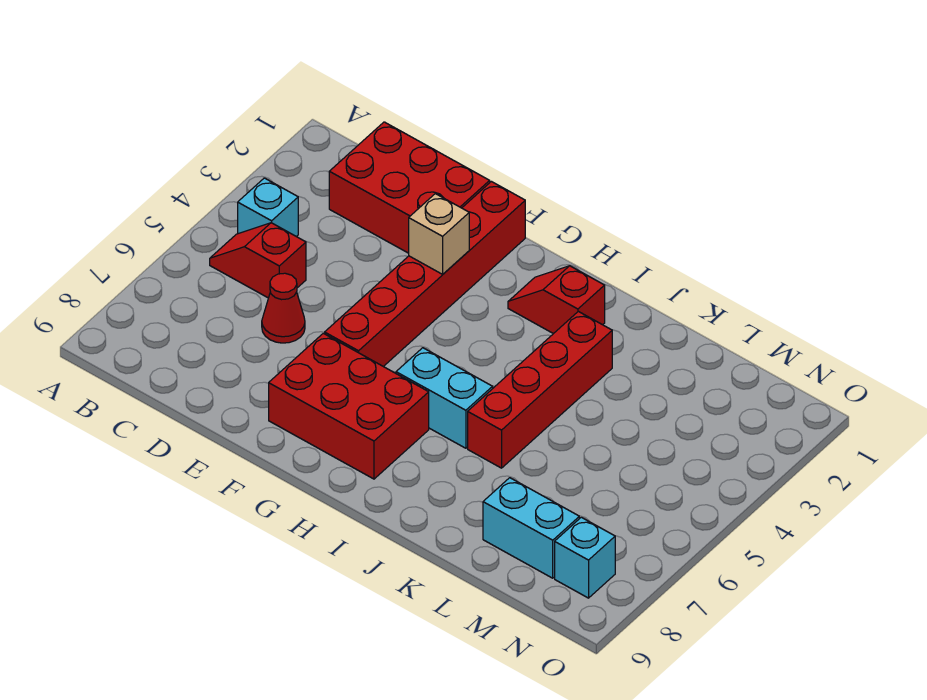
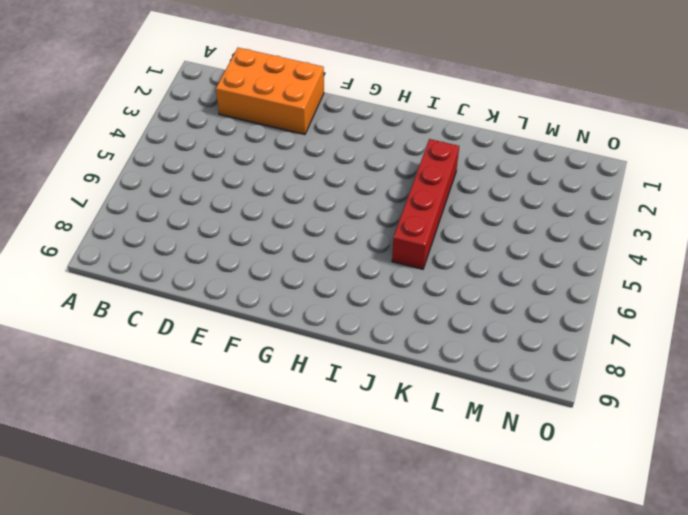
orange brick C1:E2 level 1 -> red brick C1:E2 level 1
none -> cyan brick B4 level 1
none -> red slope B5:C5 level 1 top C
none -> red cone D6 level 1

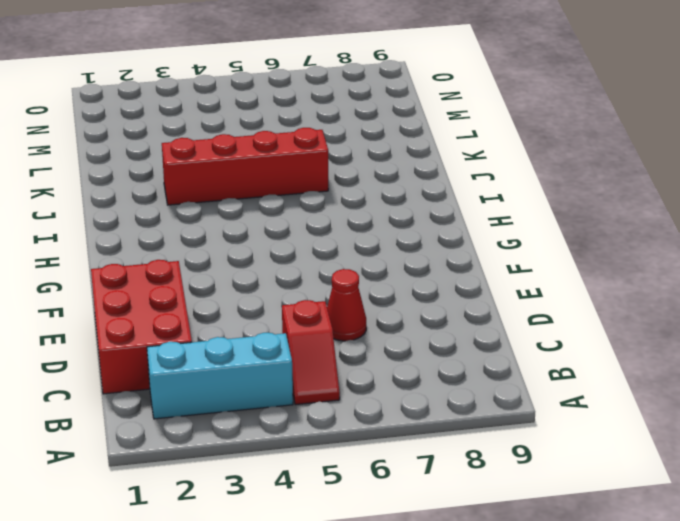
cyan brick B2:B4 level 1 -> cyan brick B4 level 1
none -> red brick F1:F6 level 1
none -> red brick F7:H8 level 1
none -> red slope H2:I2 level 1 top I

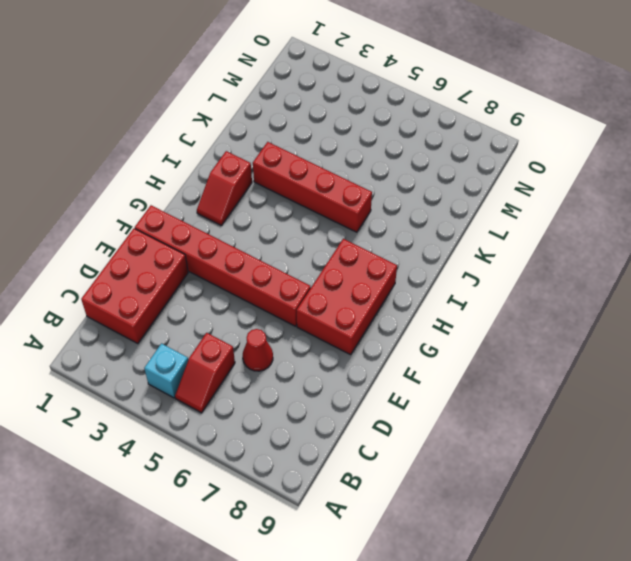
none -> cyan brick H6:I6 level 1
none -> cyan brick L8:M8 level 1
none -> cyan brick N8 level 1

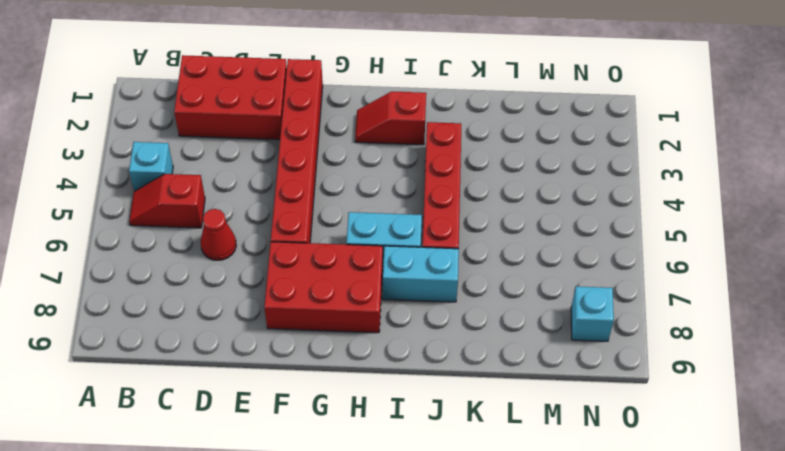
cyan brick I7:J7 level 1 -> cyan brick L8:M8 level 1
none -> tan brick F3 level 2

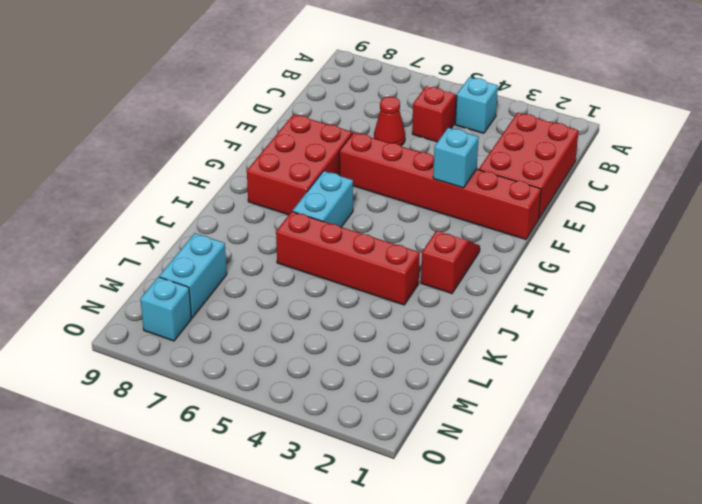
cyan brick F3 level 2 -> tan brick F3 level 2

